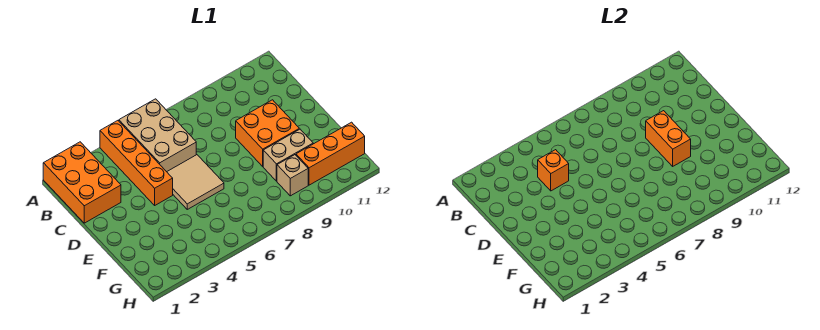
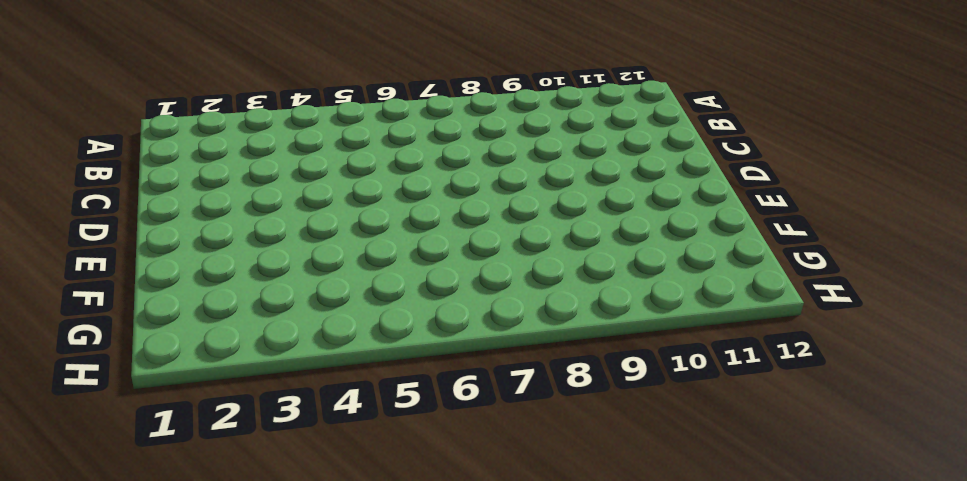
none -> orange brick A1:C2 level 1
none -> orange brick A4:D4 level 1

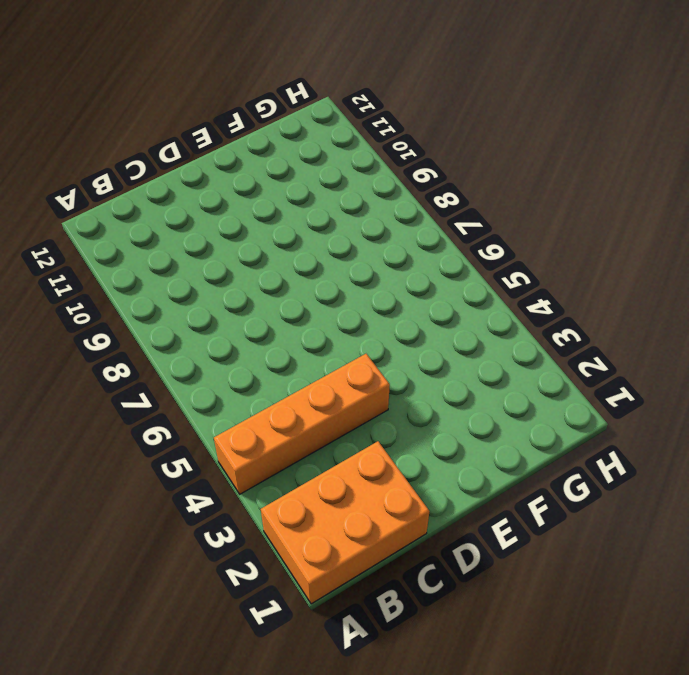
none -> tan brick A5:C6 level 1
none -> tan tile D5:E6 level 1

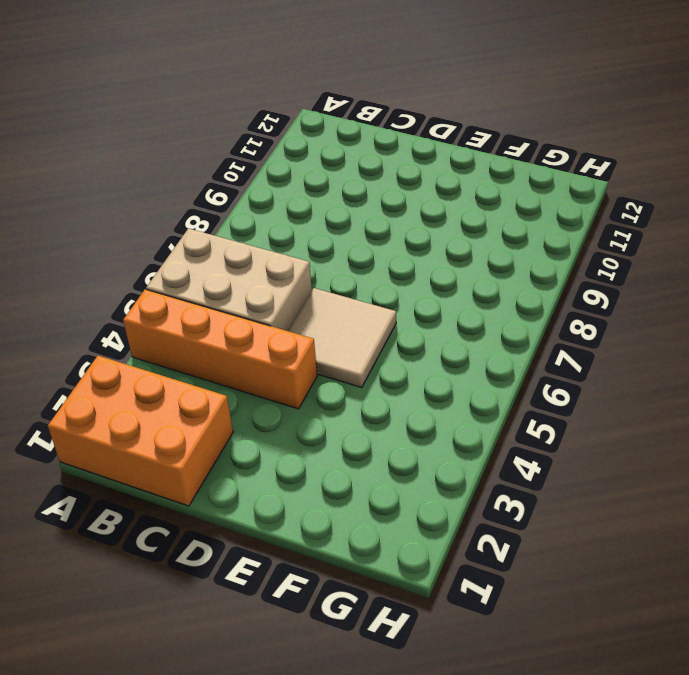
none -> orange brick D9:E10 level 1
none -> tan brick F9:F10 level 1

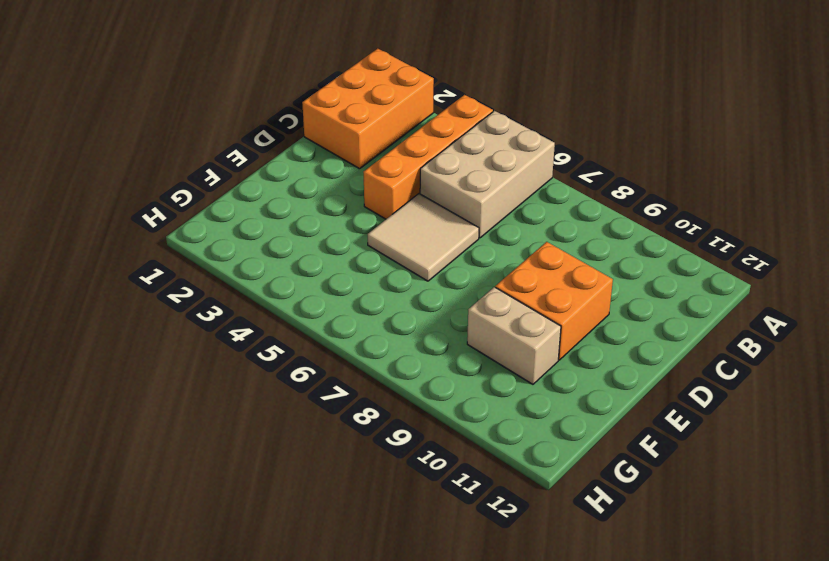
none -> tan brick G9 level 1
none -> orange brick G10:G12 level 1

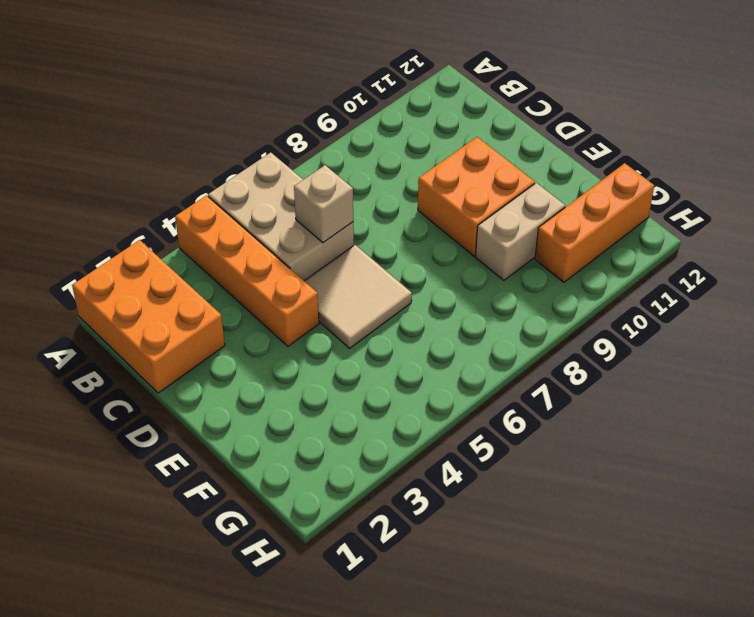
tan brick C6 level 2 -> tan brick G9 level 1
none -> orange brick C4 level 2
none -> orange brick D9:E9 level 2

